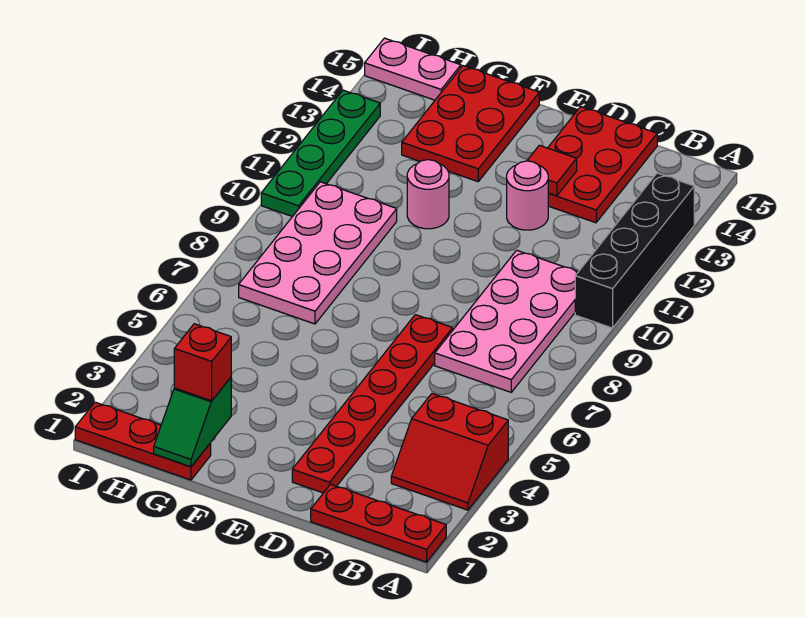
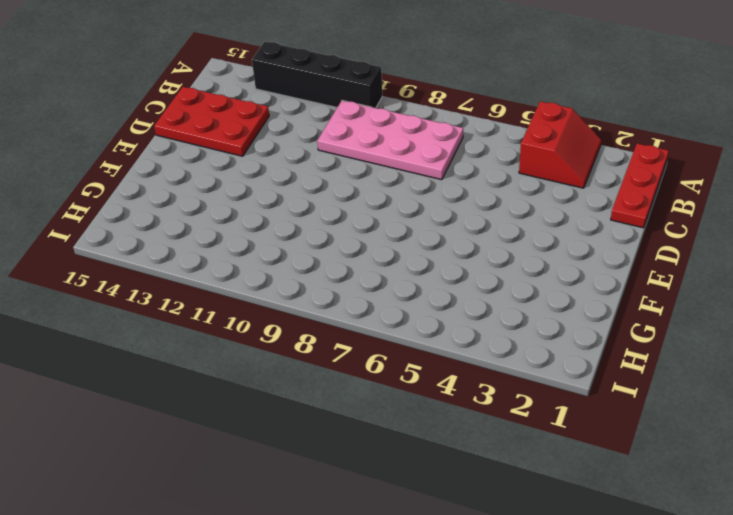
none -> red plate D2:D7 level 1
none -> pink round brick D12 level 1
none -> pink round brick F11 level 1

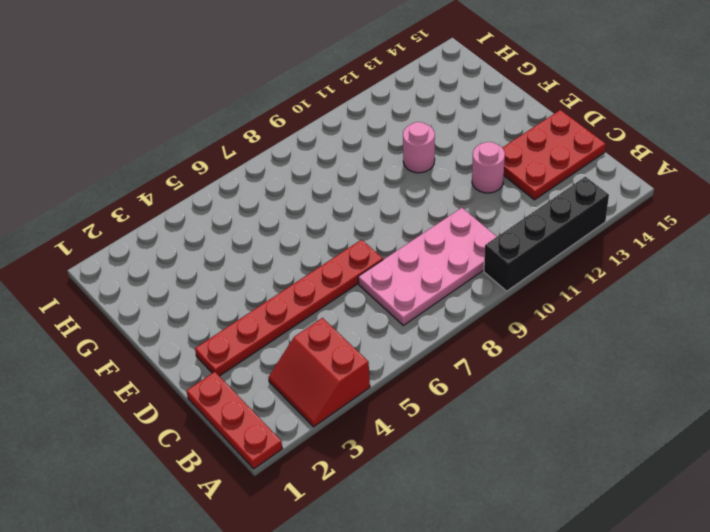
none -> red plate F13:G15 level 1
none -> red plate G1:I1 level 1
none -> pink plate G7:H10 level 1

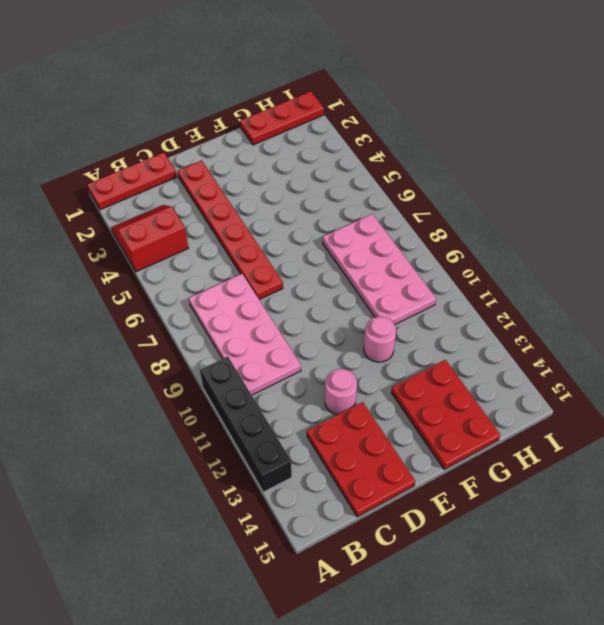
none -> pink plate H15:I15 level 1
none -> green plate I10:I13 level 1
none -> red tile D13 level 2

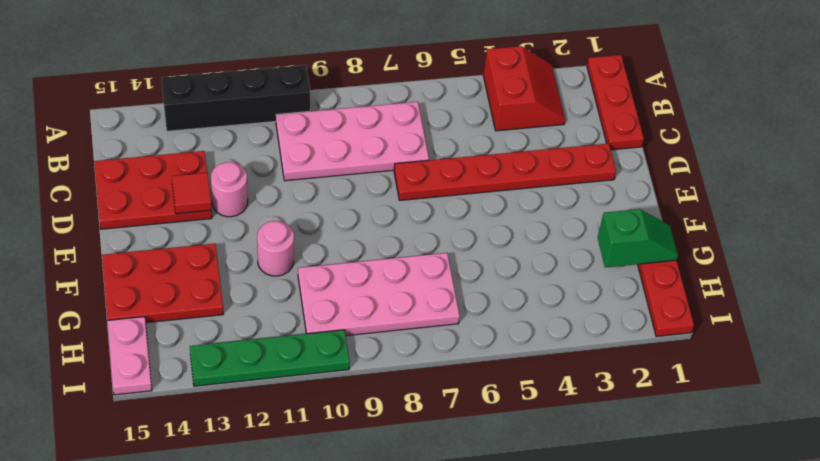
none -> red brick G2 level 3

